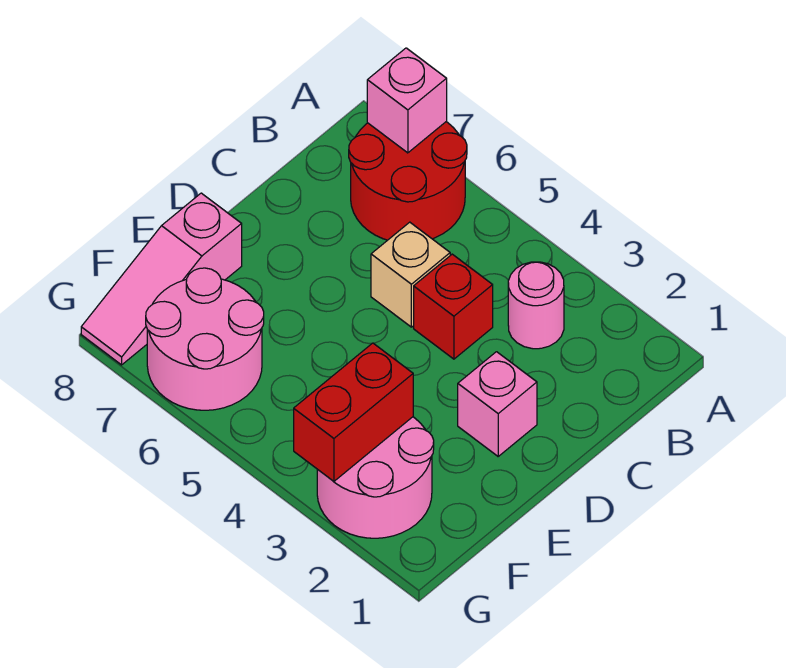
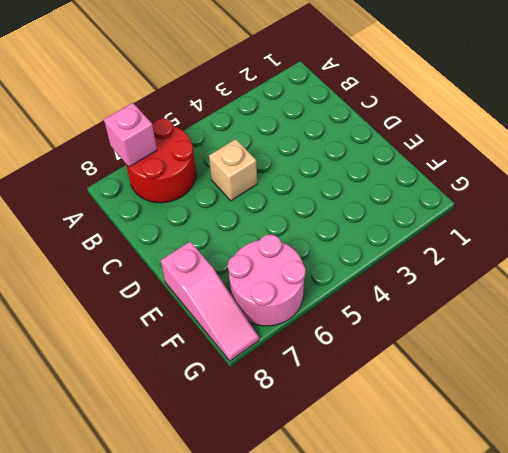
none -> pink round brick B3 level 1
none -> red brick C4 level 1

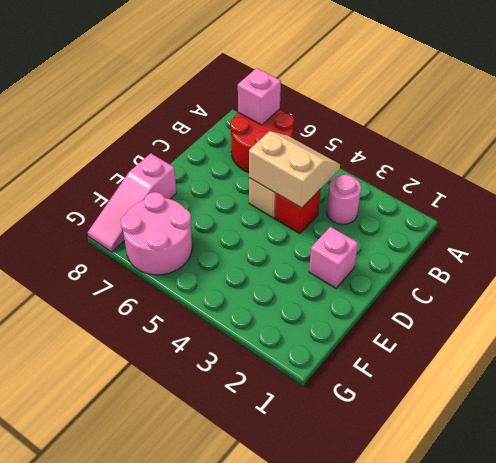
tan slope B4:C5 level 2 top C -> none
none -> pink round brick F2:G3 level 1
none -> red brick F3:G3 level 2

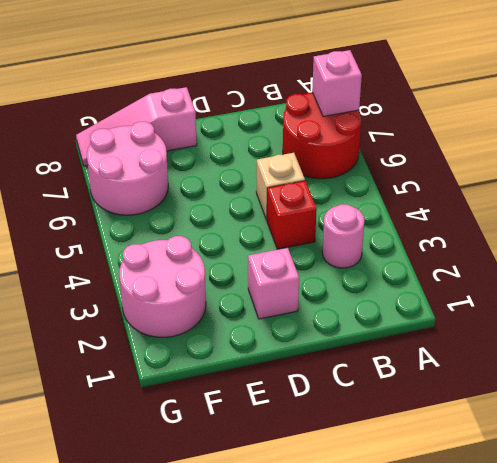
none -> red brick F3:G3 level 2

